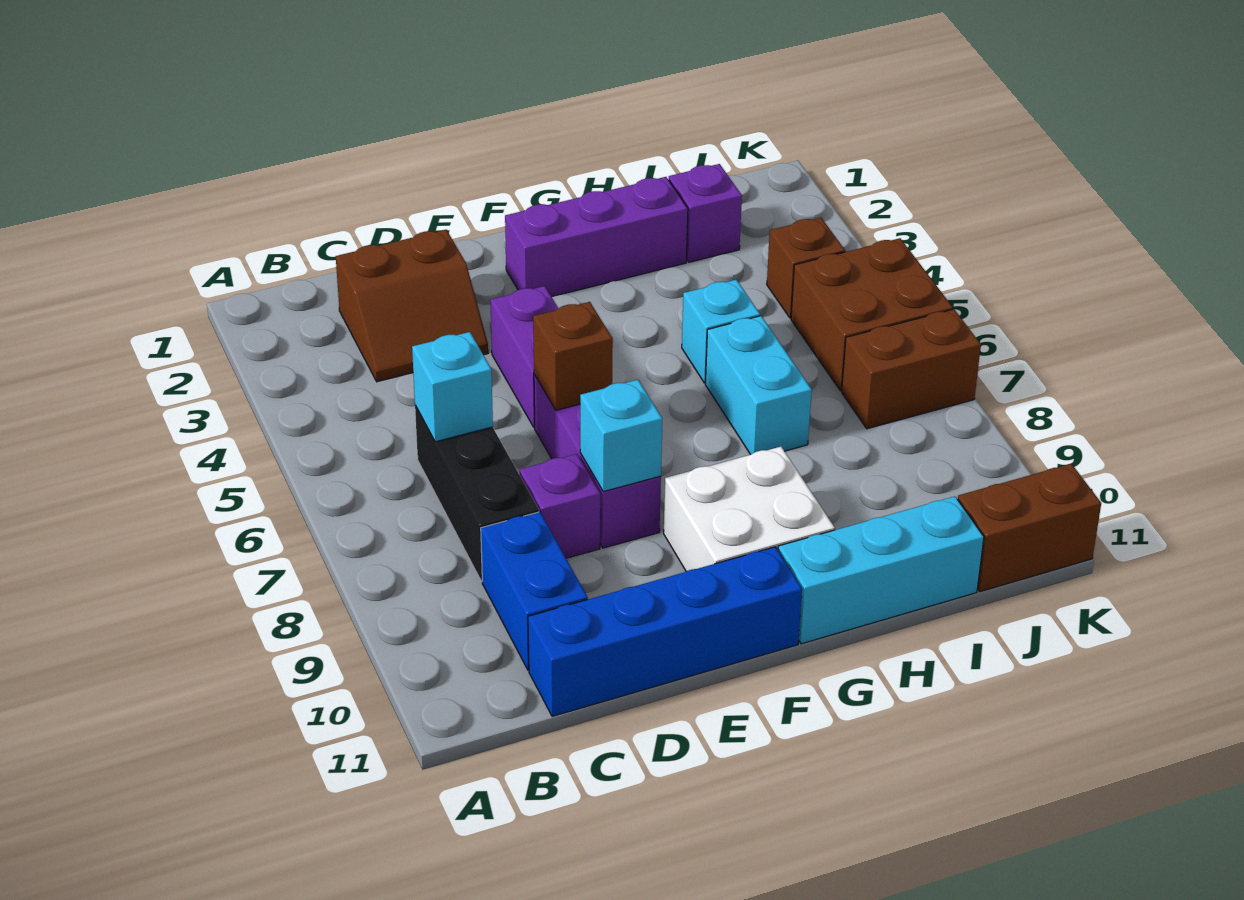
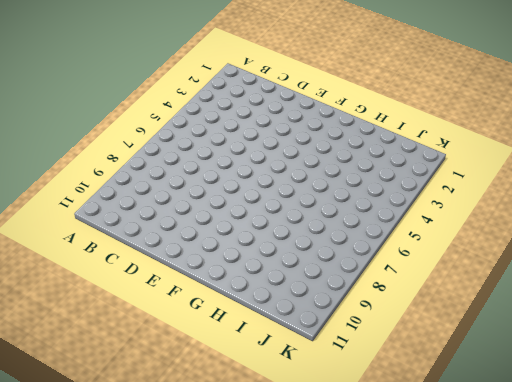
none -> brown slope C2:D3 level 1 top 2
none -> black brick C6:C8 level 1
none -> blue brick C9:C10 level 1

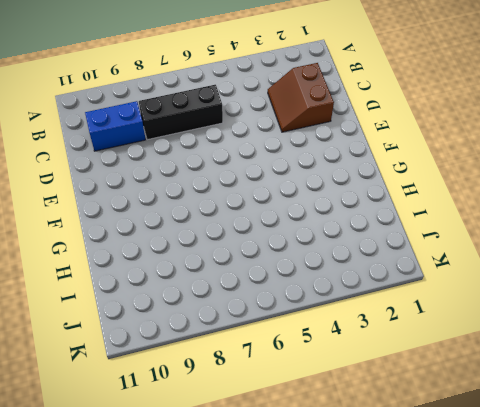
none -> blue brick C11:F11 level 1
none -> purple brick D8 level 1
none -> purple brick E4:E5 level 1

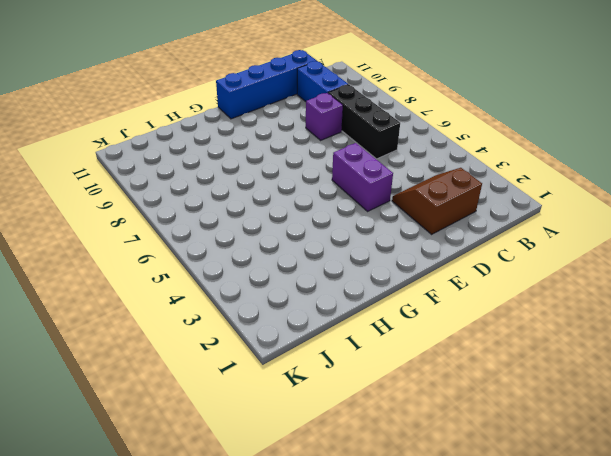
none -> purple brick E6:E8 level 1
none -> purple brick F2:H2 level 1
none -> white brick F9:G10 level 1

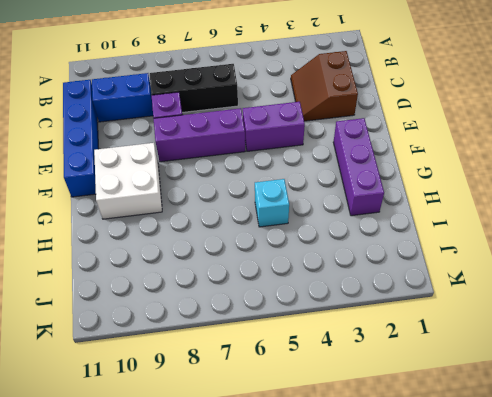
none -> cyan brick G11:I11 level 1
none -> cyan brick H6:H7 level 1
none -> purple brick I2 level 1

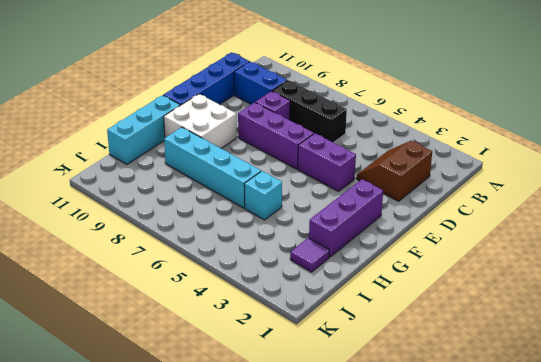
cyan brick H6:H9 level 1 -> cyan brick H6:H7 level 1
purple tile I2 level 1 -> purple brick I2 level 1
none -> brown brick J4 level 1
none -> brown brick J5:K6 level 1
none -> brown brick J7:K7 level 1

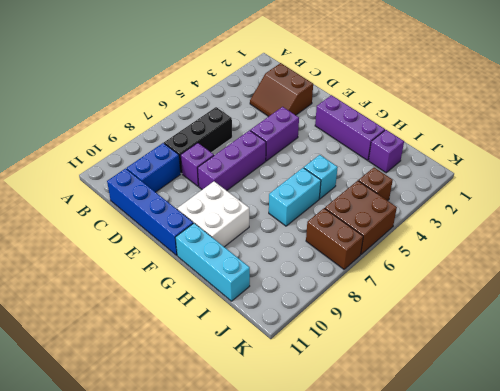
none -> brown brick J11:K11 level 1
none -> cyan brick C6 level 2
none -> brown brick E6 level 2

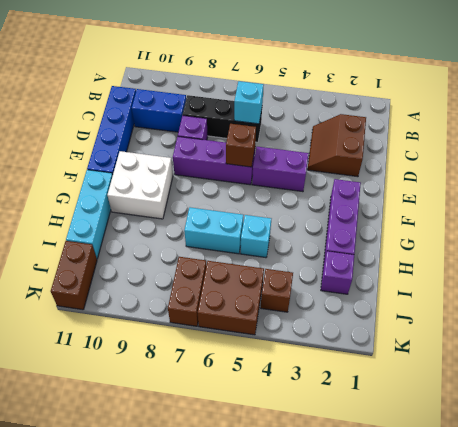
none -> cyan brick E8 level 2

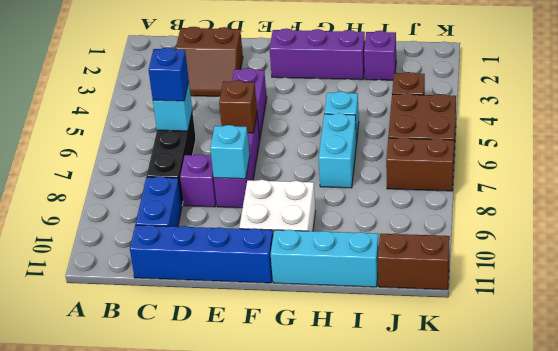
blue brick C6 level 3 -> none

